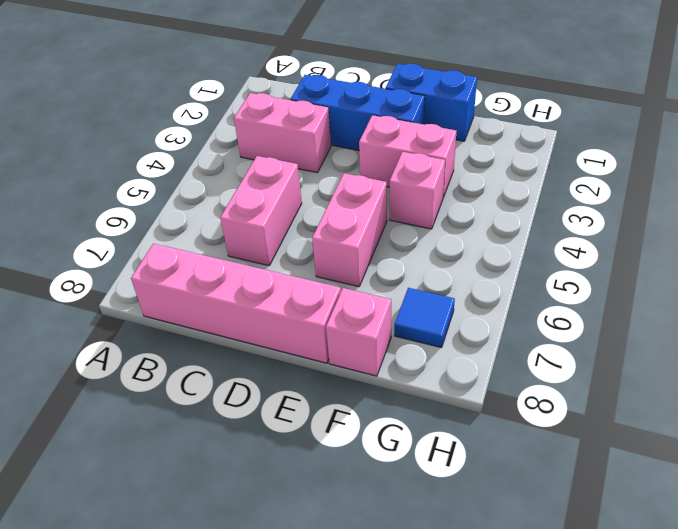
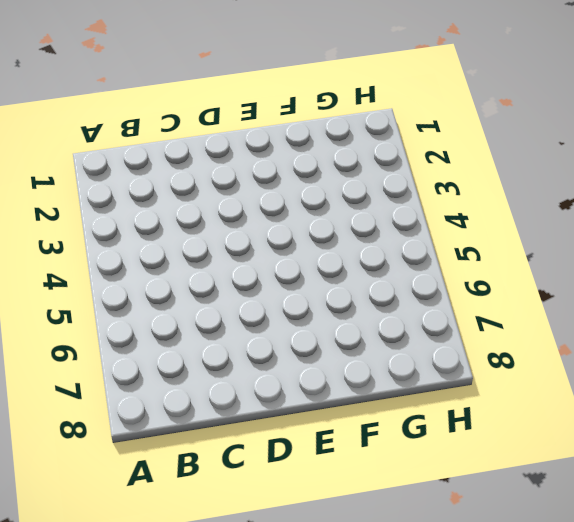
none -> pink brick B3:C3 level 1
none -> pink brick B8:E8 level 1

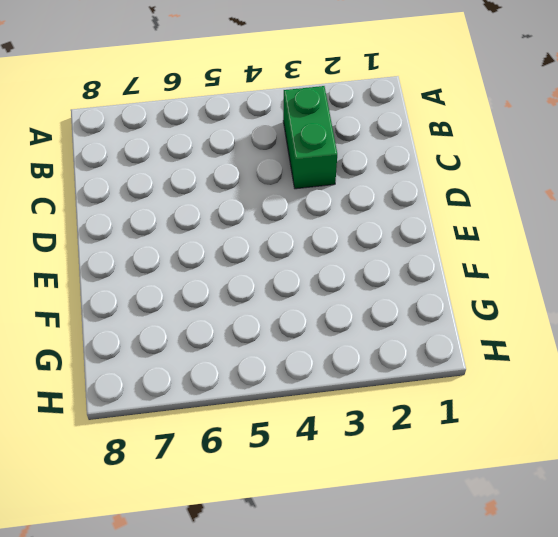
green brick B3:C3 level 1 -> pink brick B3:C3 level 1
none -> pink brick B8:E8 level 1
none -> blue brick C2:E2 level 1

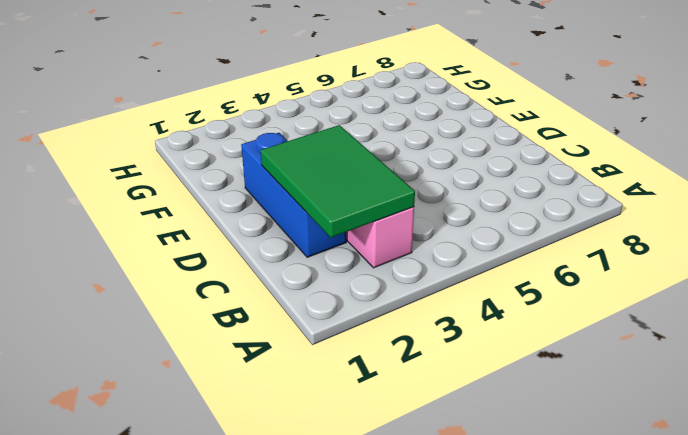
green tile B2:D3 level 2 -> none
none -> pink brick B8:E8 level 1
none -> pink brick C5:C6 level 1

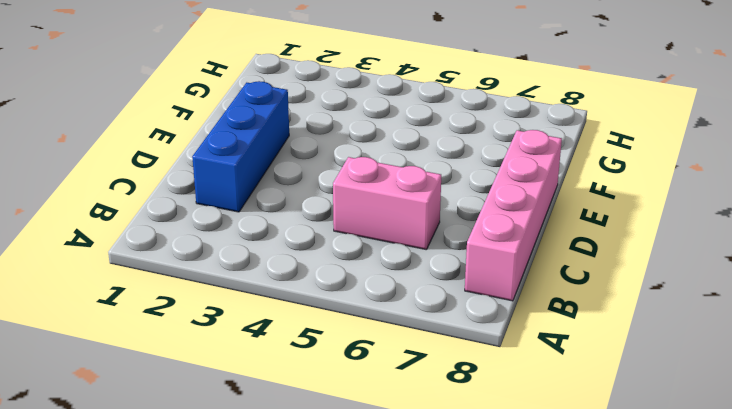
none -> pink brick B3:C3 level 1
none -> blue brick E1:F1 level 1

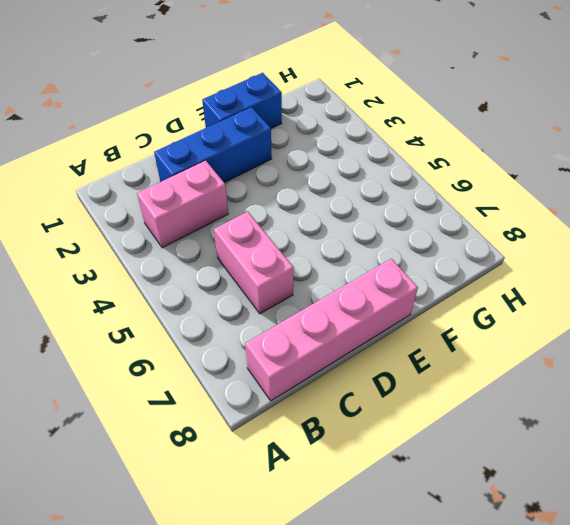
none -> pink brick E3:F3 level 1
none -> pink brick E5:E6 level 1

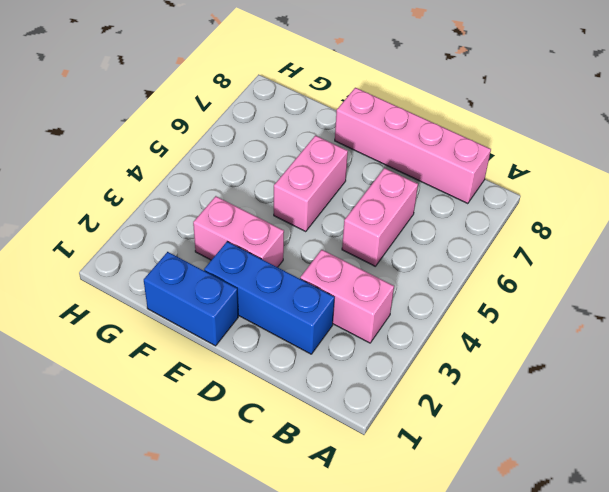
none -> pink brick F4 level 1
none -> pink brick F8 level 1

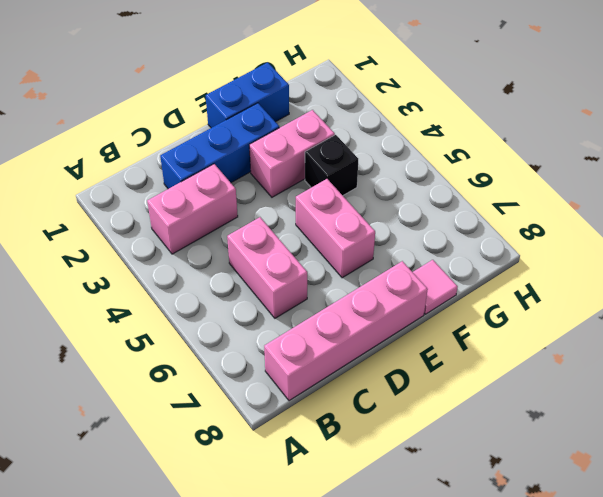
black brick F4 level 1 -> pink brick F4 level 1
pink tile F8 level 1 -> pink brick F8 level 1
none -> blue tile G7 level 1

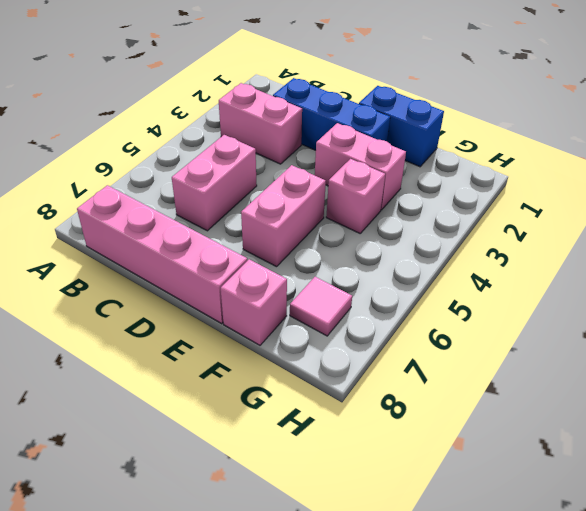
pink tile G7 level 1 -> blue tile G7 level 1

